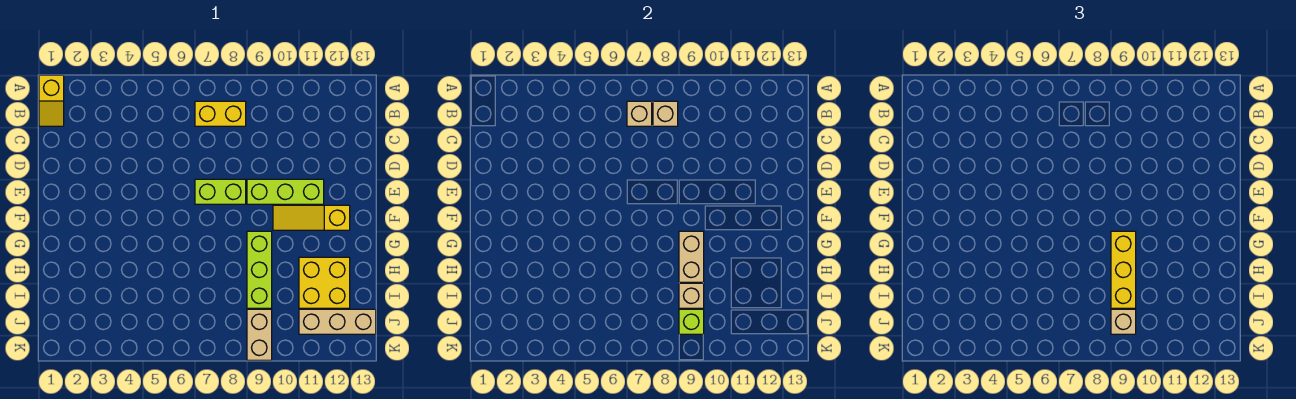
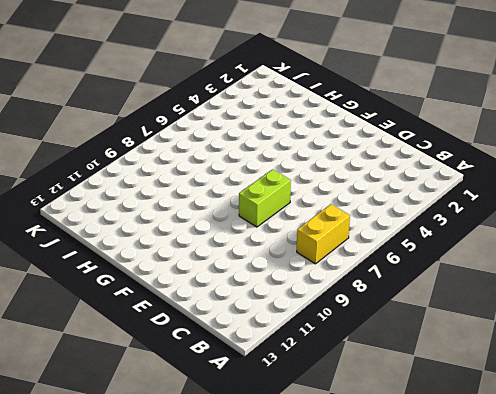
none -> yellow slope A1:B1 level 1 top A
none -> lime brick E9:E11 level 1
none -> yellow slope F10:F12 level 1 top 12

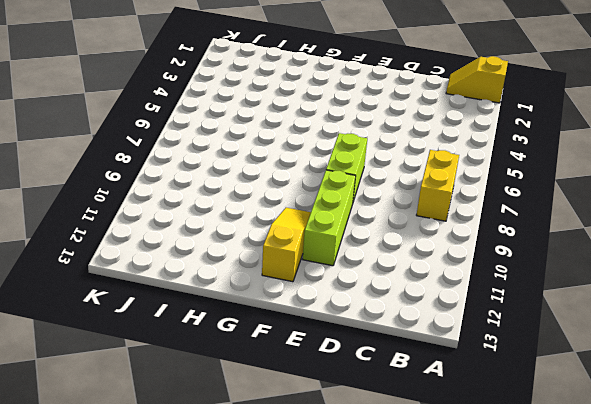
none -> lime brick G9:I9 level 1
none -> yellow brick H11:I12 level 1
none -> tan brick J9:K9 level 1

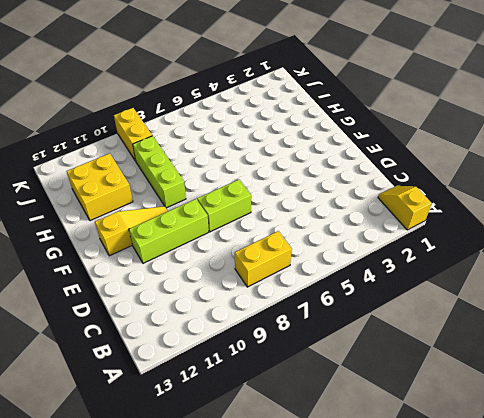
yellow brick J9:K9 level 1 -> tan brick J9:K9 level 1
none -> tan brick J11:J13 level 1
none -> tan brick B7 level 2
none -> tan brick B8 level 2

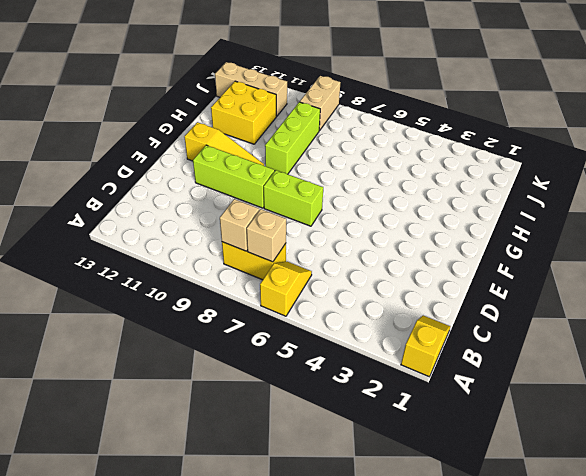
yellow slope A6:B6 level 1 top A -> none
none -> tan brick G9:H9 level 2
none -> tan brick I9 level 2
none -> lime brick J9 level 2

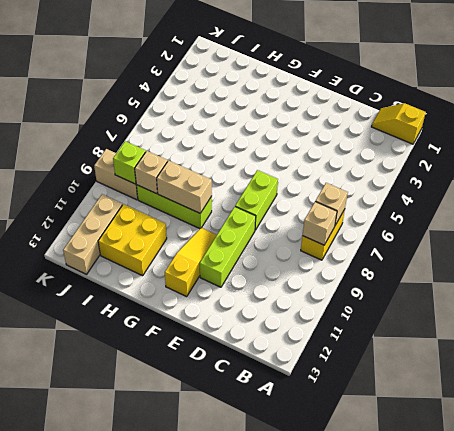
none -> yellow brick G9:I9 level 3
none -> tan brick J9 level 3

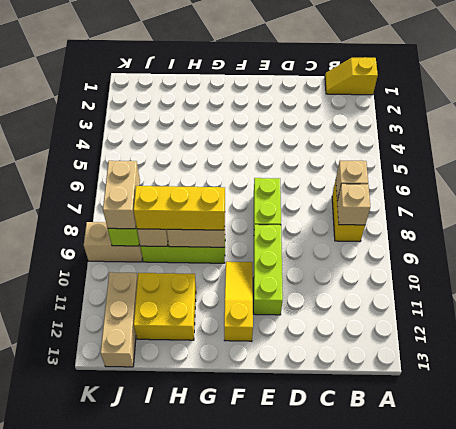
tan brick J8:J9 level 3 -> tan brick J9 level 3

